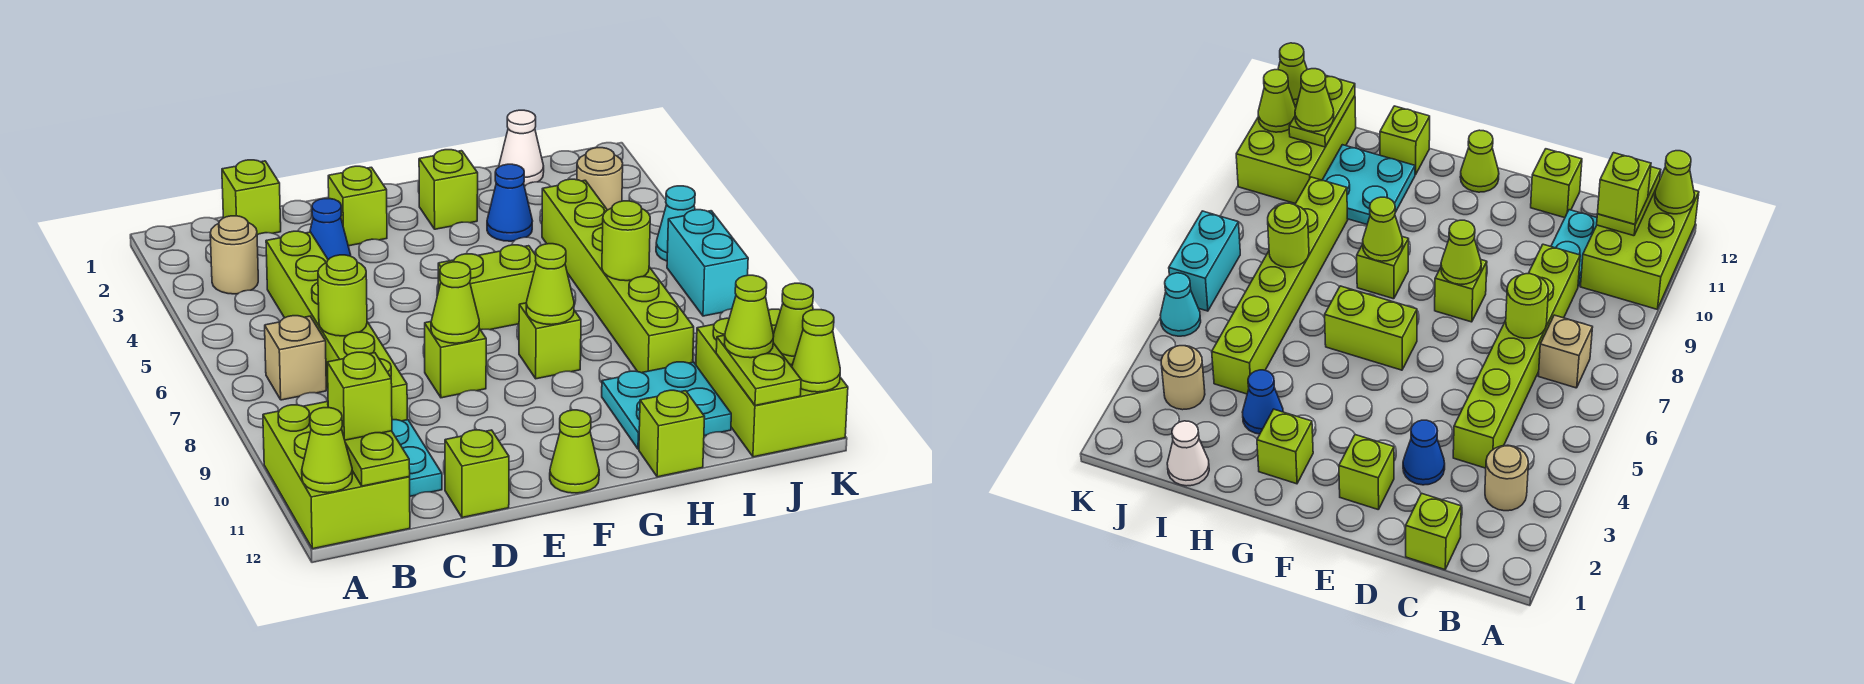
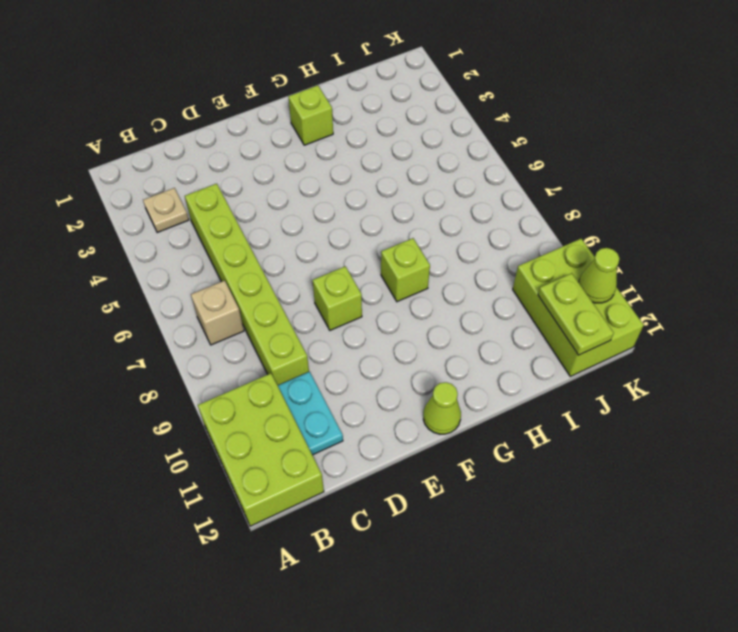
tan plate B3 level 1 -> tan round brick B3 level 1
none -> lime brick C1 level 1
none -> blue cone D3 level 1
none -> lime brick D12 level 1
none -> lime brick E2 level 1

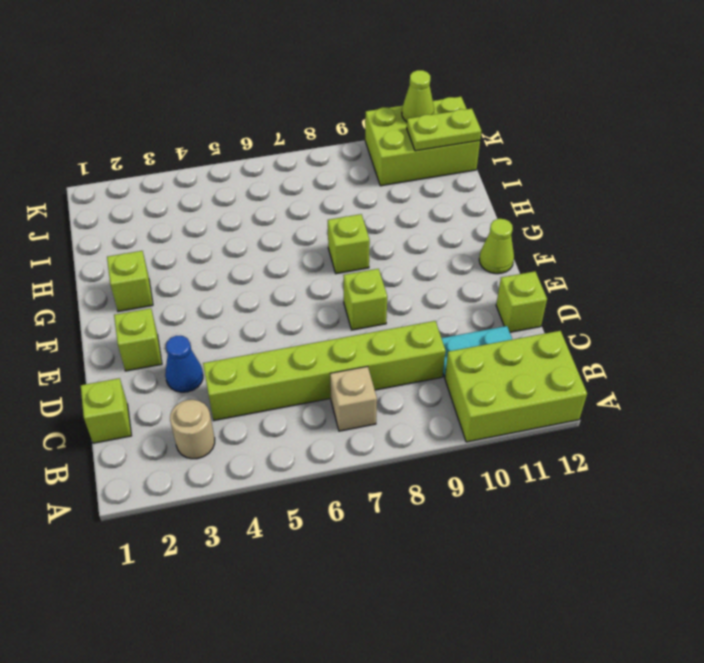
none -> lime brick F6:G6 level 1
none -> blue cone H3 level 1
none -> cyan plate H10:I11 level 1
none -> lime brick H12 level 1

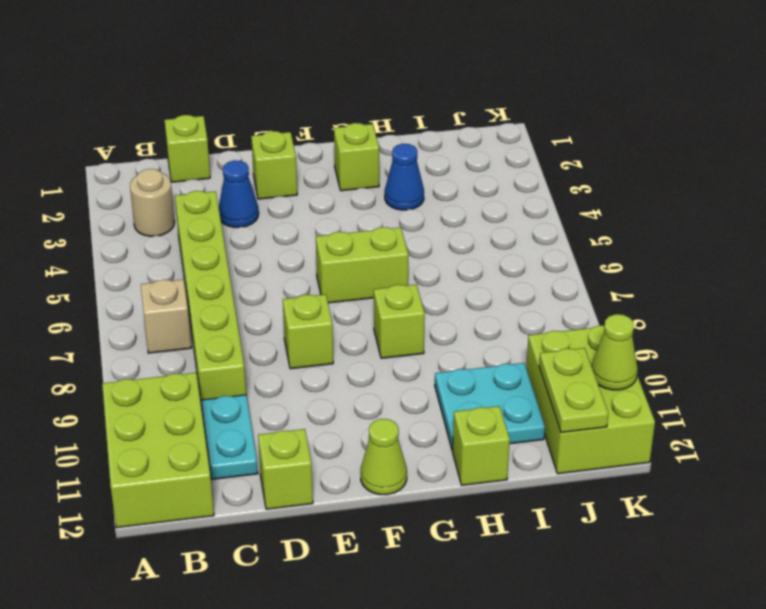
none -> white cone I1 level 1
none -> lime brick I4:I9 level 1
none -> tan round brick J3 level 1
none -> cyan cone K5 level 1

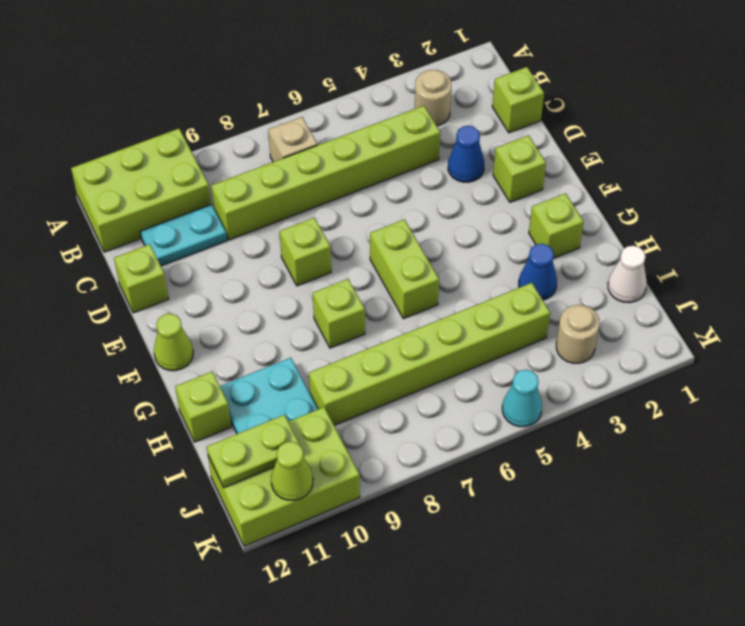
none -> cyan brick K6:K7 level 1
none -> lime cone A12 level 2
none -> lime plate B11:B12 level 2
none -> lime round brick C7 level 2

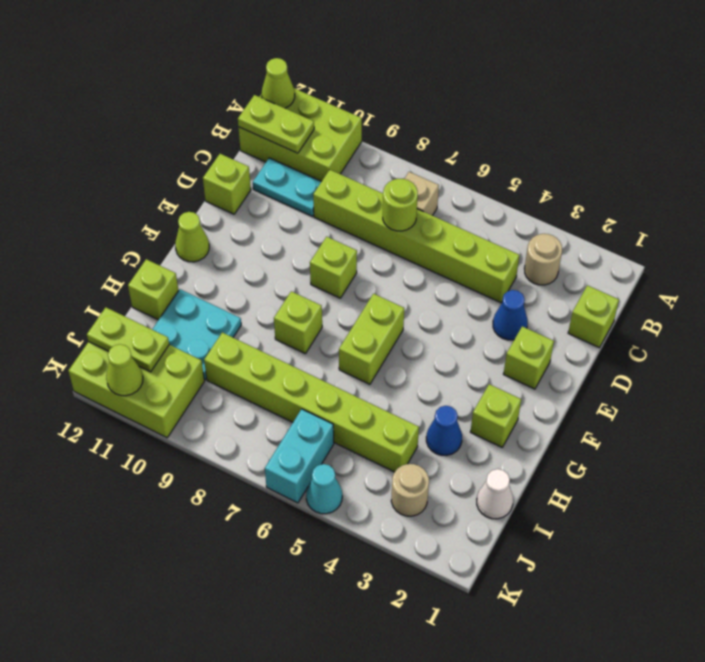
cyan brick J6:K6 level 1 -> cyan brick K6:K7 level 1
none -> lime cone E8 level 2
none -> lime cone G8 level 2
none -> lime round brick I7 level 2
none -> lime cone K12 level 2

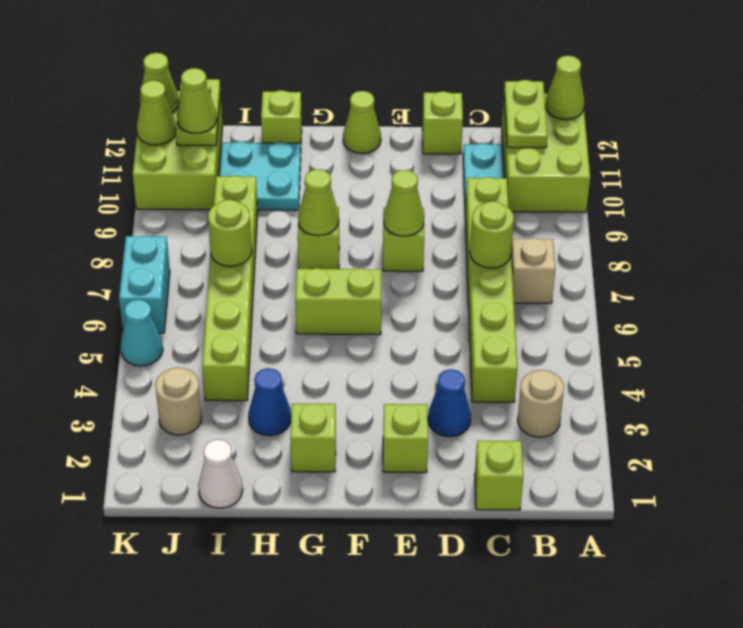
none -> lime brick B11 level 3

